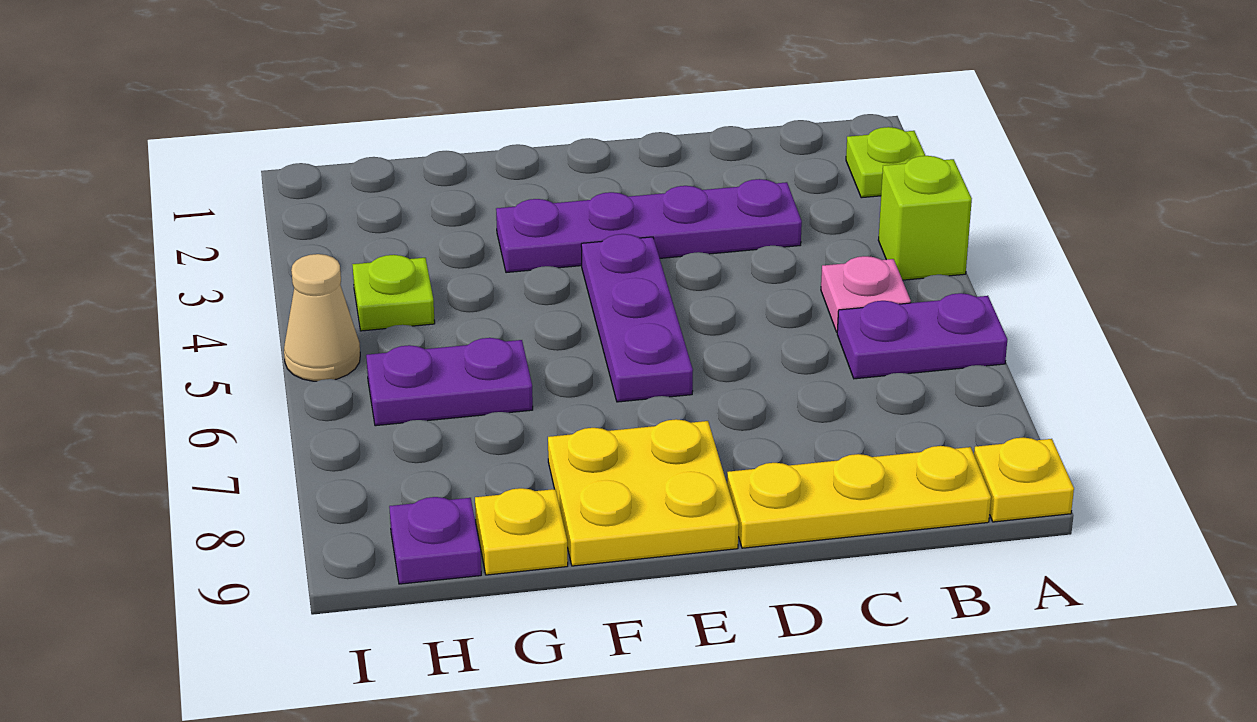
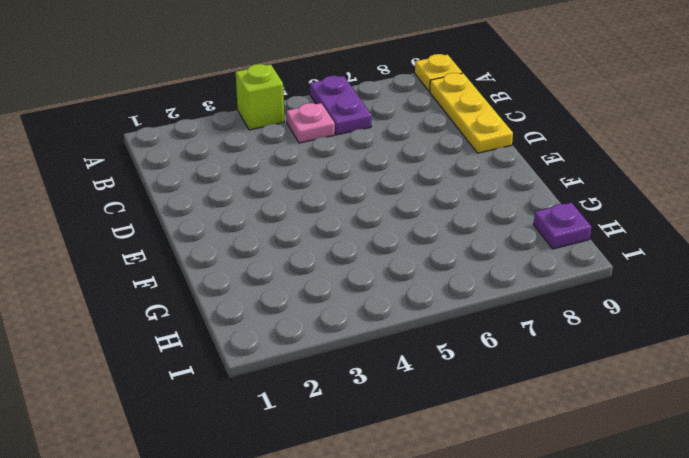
none -> lime plate A2 level 1
none -> purple plate C3:F3 level 1
none -> purple plate E4:E6 level 1

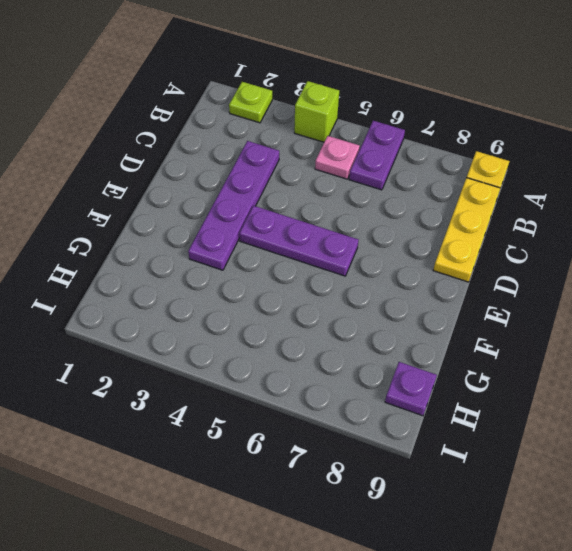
none -> yellow plate E8:F9 level 1
none -> purple plate G6:H6 level 1
none -> yellow plate G9 level 1

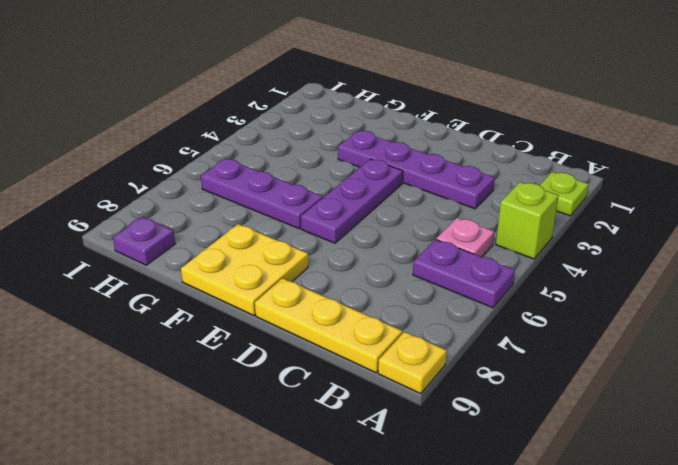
purple plate F6:H6 level 1 -> purple plate G6:H6 level 1
none -> yellow plate G9 level 1
none -> lime plate H4 level 1
none -> tan cone I5 level 1

